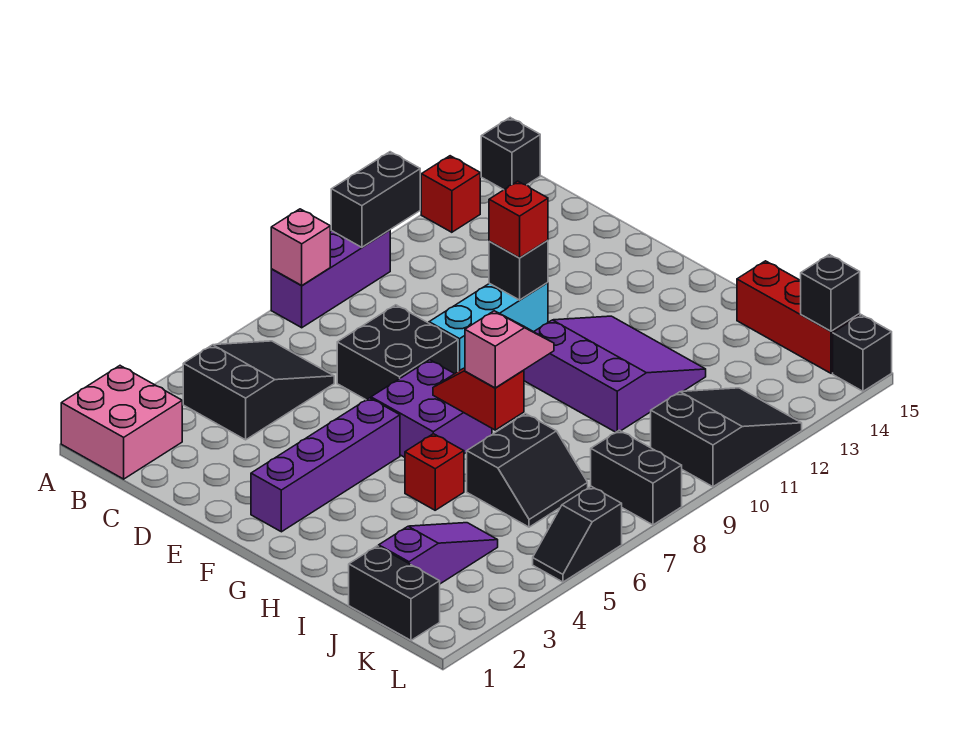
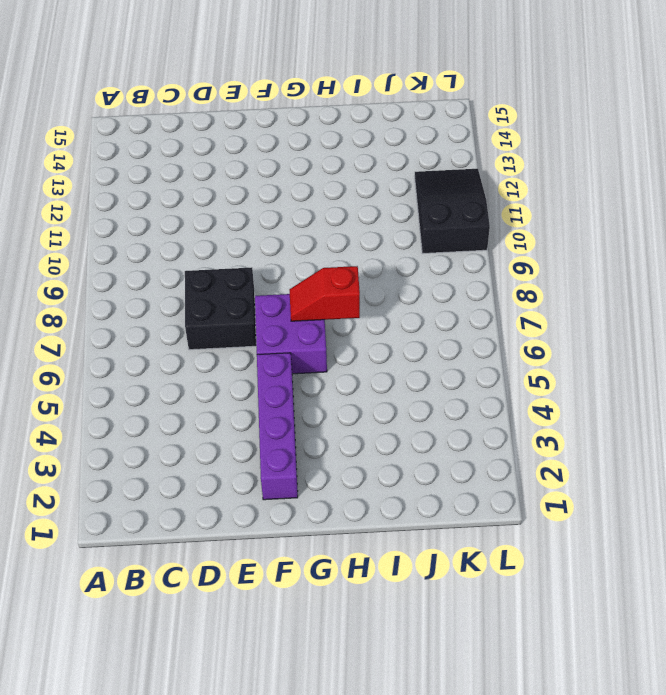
none -> pink brick A1:B2 level 1
none -> purple brick A8:A10 level 1
none -> red brick A13 level 1

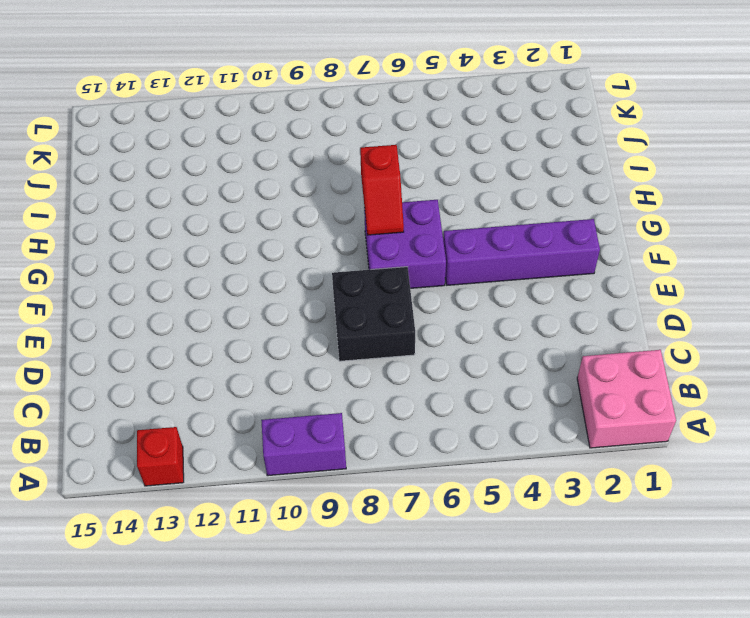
purple brick A9:A10 level 1 -> purple brick A8:A10 level 1
none -> black brick A15 level 1
none -> black slope B4:C6 level 1 top 4
none -> cyan brick E9:E11 level 1

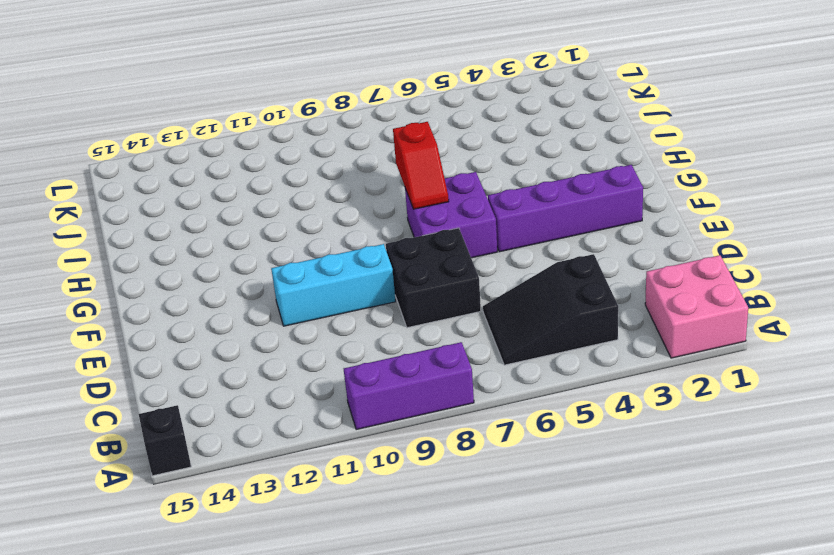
none -> red brick A13 level 1
none -> purple slope G10:I12 level 1 top 10
none -> red brick H5 level 1

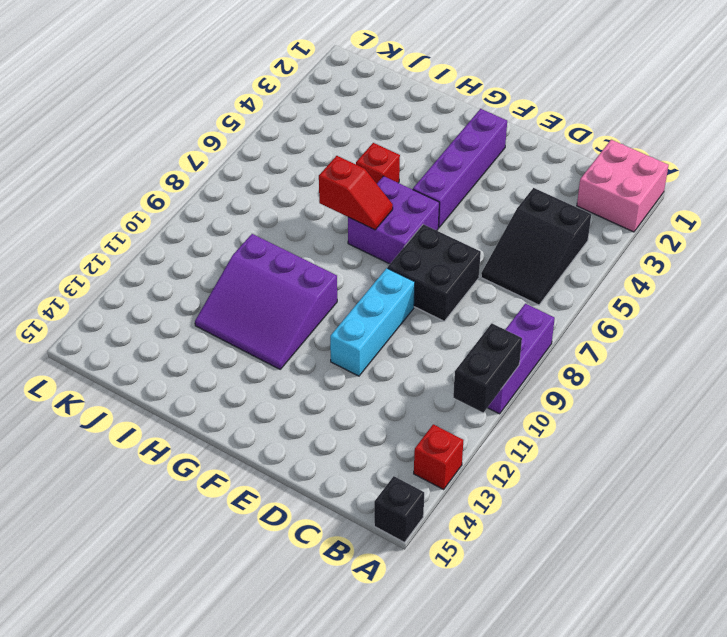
none -> black slope I6:J7 level 1 top I
none -> red brick I15:K15 level 1
none -> black brick J1:K1 level 1

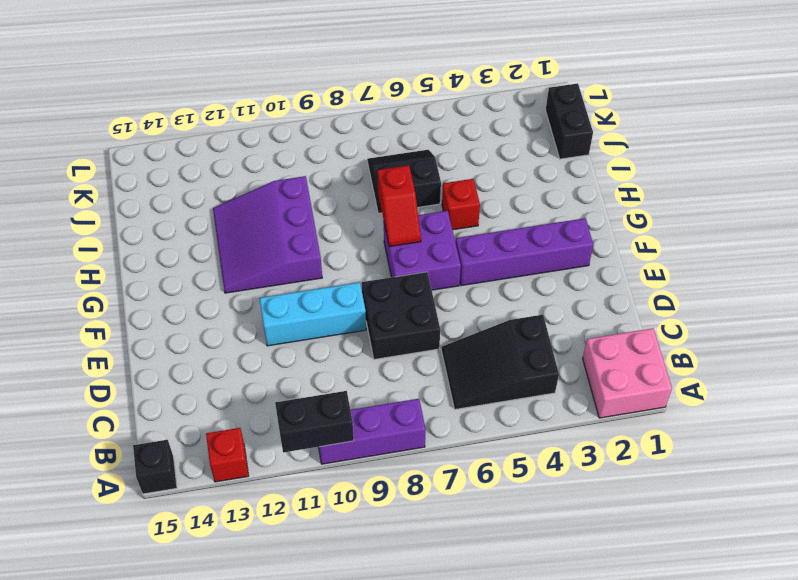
none -> red brick I15:K15 level 1
none -> purple slope J2:J4 level 1 top 2
none -> black brick K8:L8 level 1

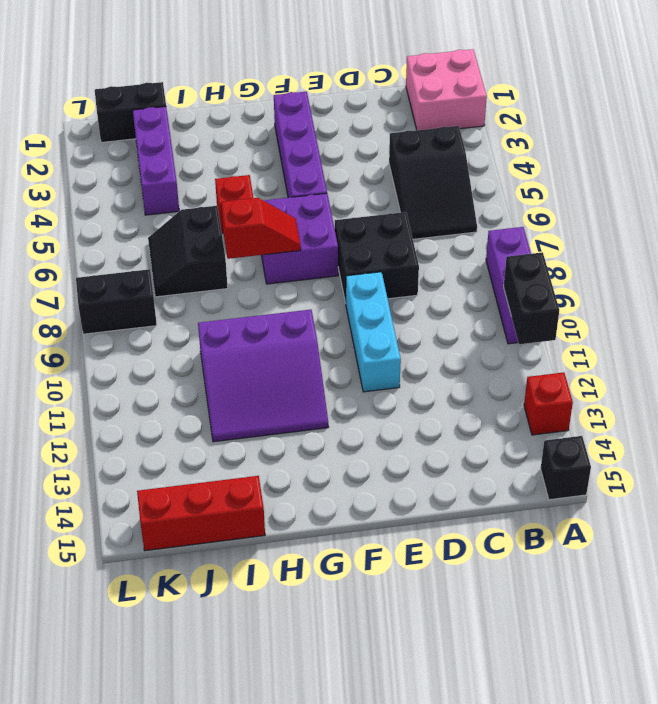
purple brick J2:J4 level 1 -> purple slope J2:J4 level 1 top 2
none -> black slope K10:L12 level 1 top 10
none -> black slope L5:L6 level 1 top 6
none -> black brick L15 level 1

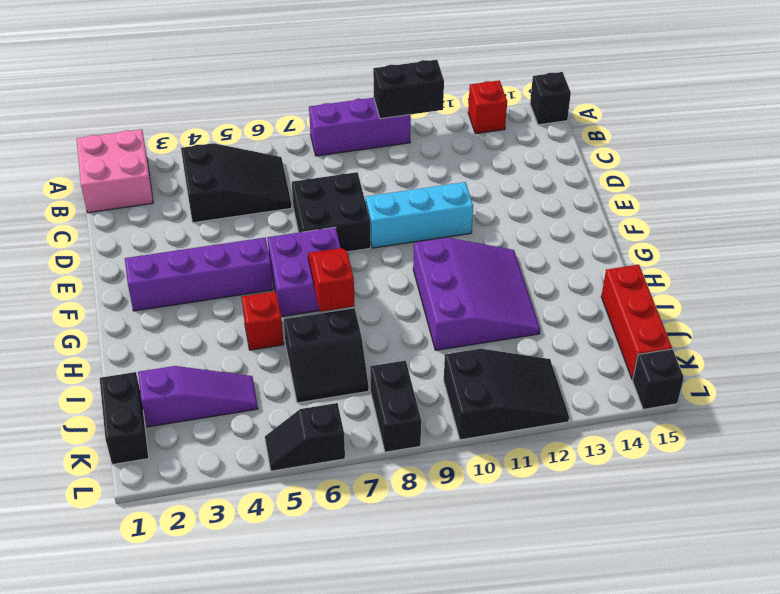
none -> pink brick A8 level 2
none -> black brick E11 level 2
none -> black brick K15 level 2

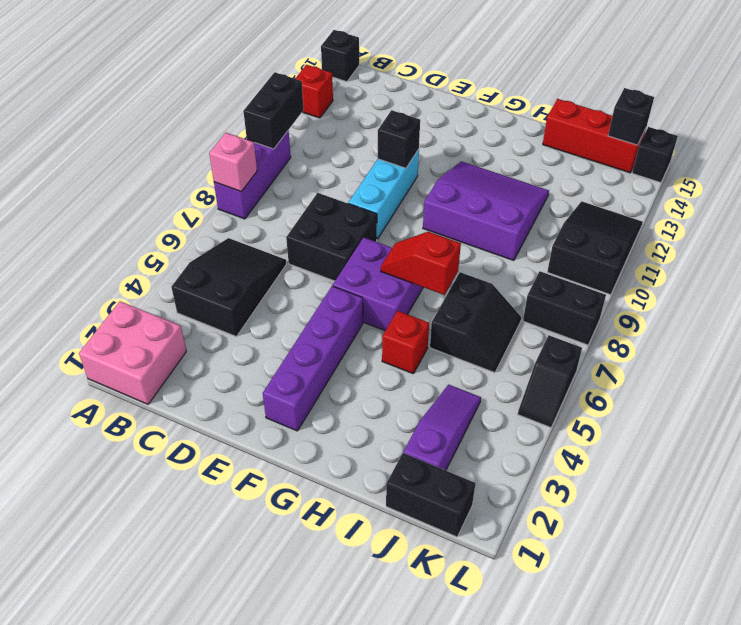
none -> red brick E11 level 3
none -> pink slope H7:H8 level 3 top 7

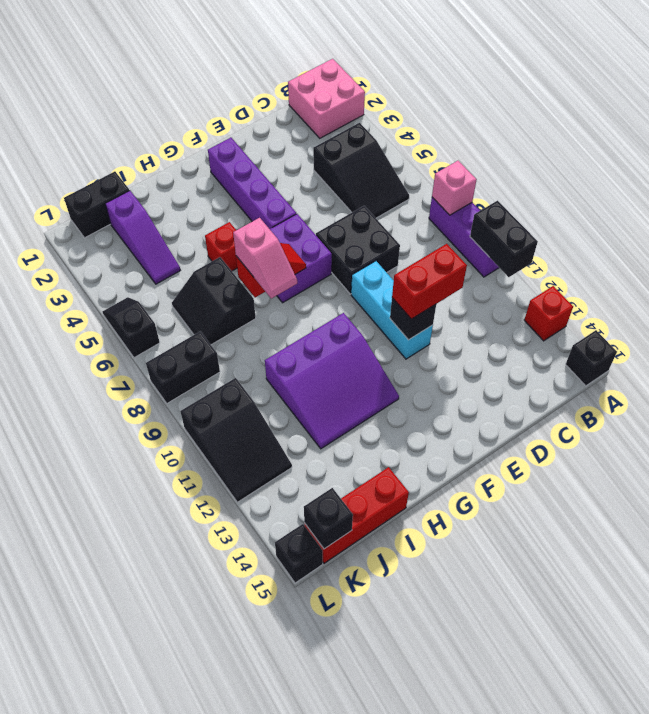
red brick D11:E11 level 3 -> red brick E11 level 3

